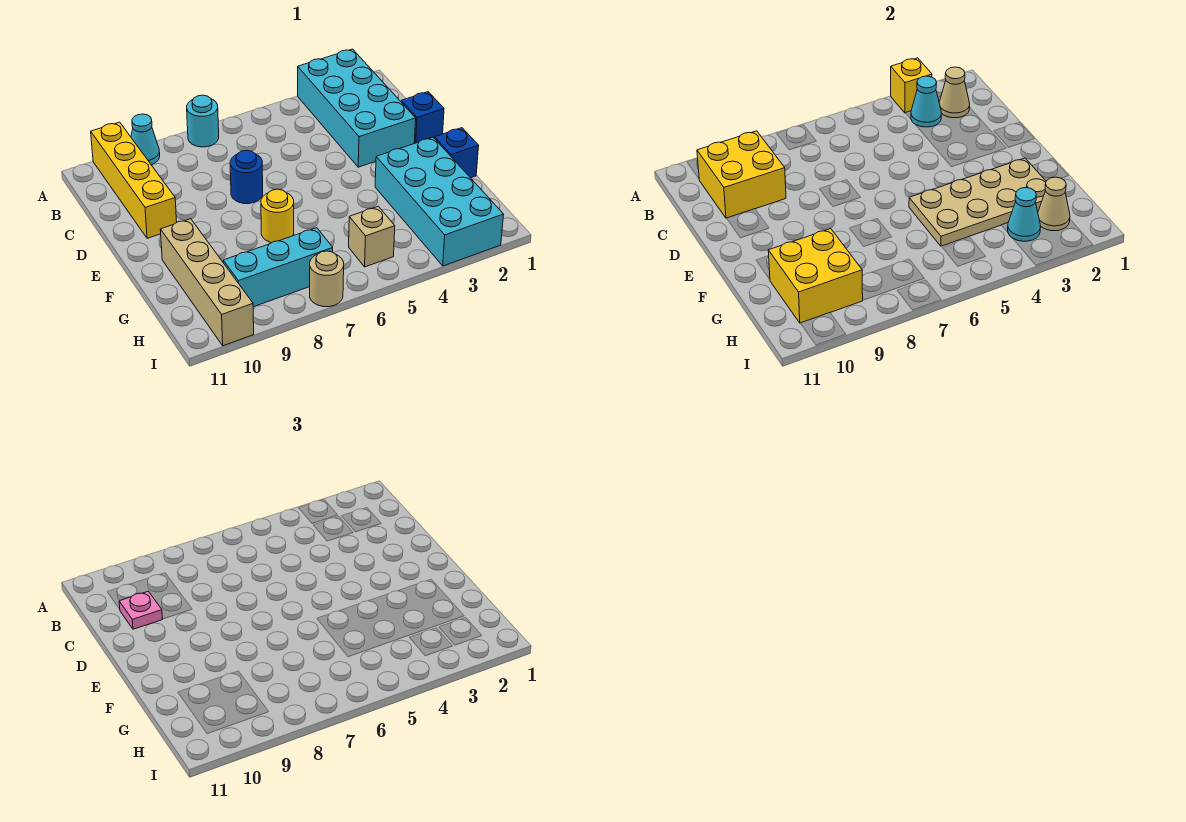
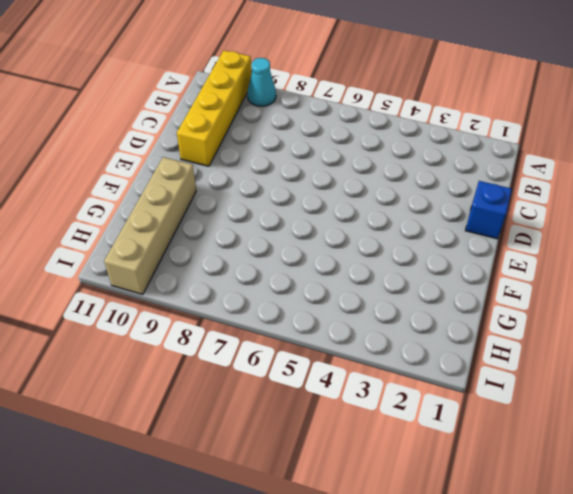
none -> cyan brick A2:D3 level 1
none -> cyan round brick A7 level 1
none -> blue round brick D7 level 1

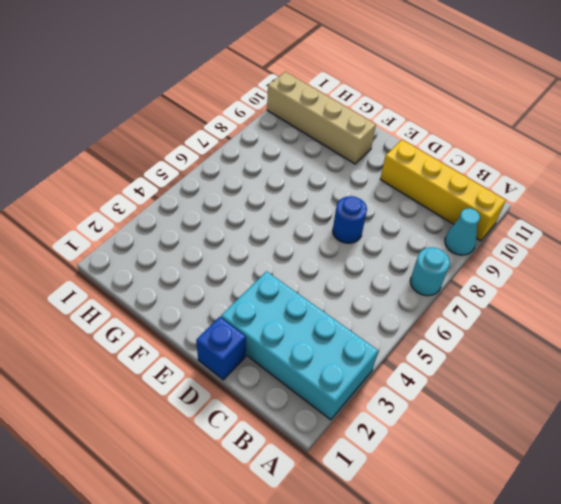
none -> blue brick F1 level 1
none -> cyan brick F2:I3 level 1
none -> yellow round brick F7 level 1

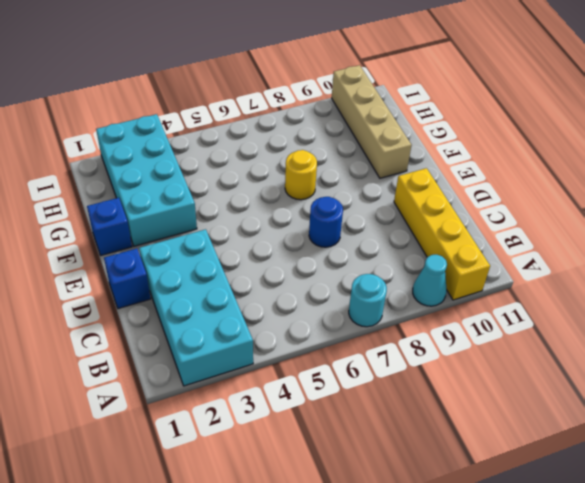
none -> tan brick H5 level 1
none -> cyan brick H7:H9 level 1
none -> tan round brick I7 level 1

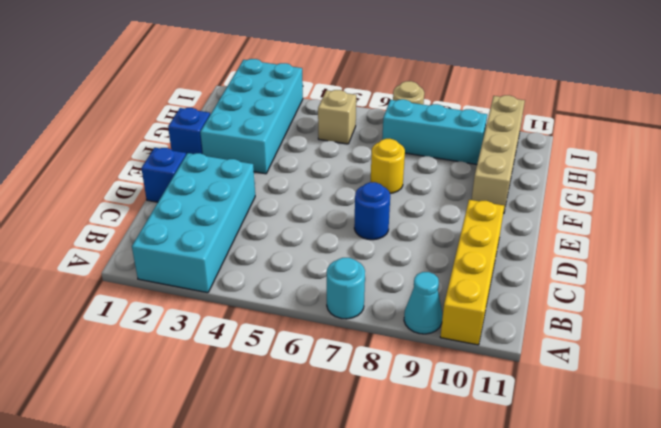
none -> yellow brick A3 level 2
none -> tan cone B2 level 2
none -> cyan cone B3 level 2

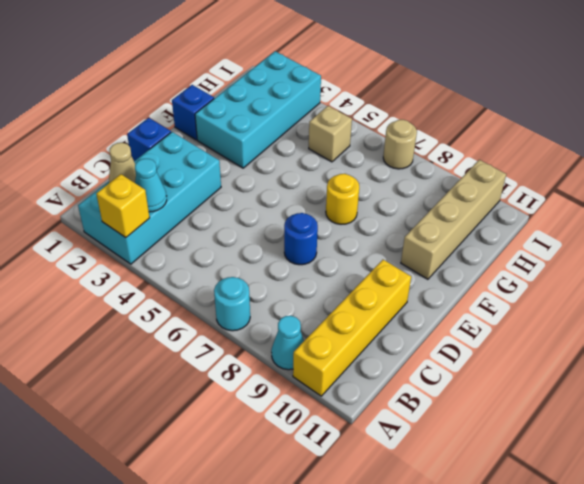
none -> cyan brick H7:H9 level 1
none -> yellow brick B9:C10 level 2
none -> tan plate F2:G5 level 2

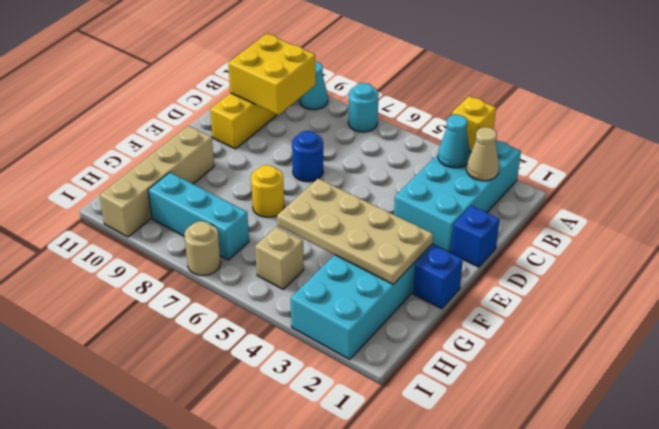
none -> yellow brick G9:H10 level 2
none -> tan cone H2 level 2
none -> cyan cone H3 level 2

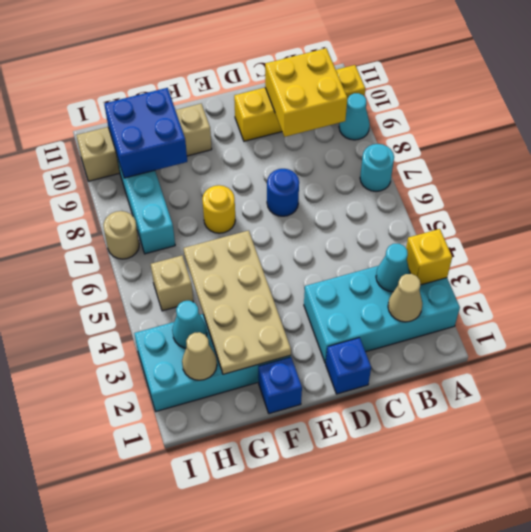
blue brick G9:H10 level 2 -> yellow brick G9:H10 level 2
none -> pink plate C10 level 3

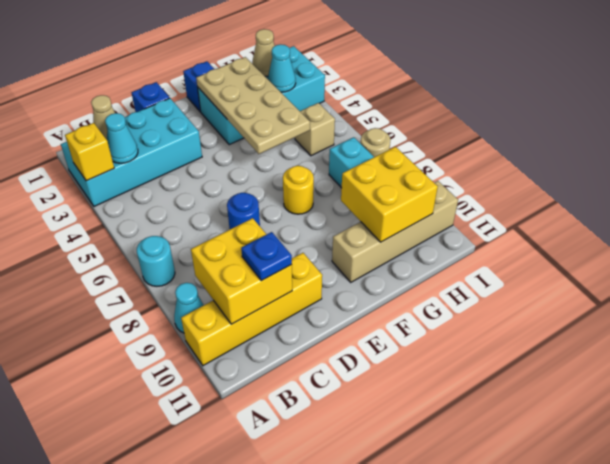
blue plate C10 level 3 -> pink plate C10 level 3

